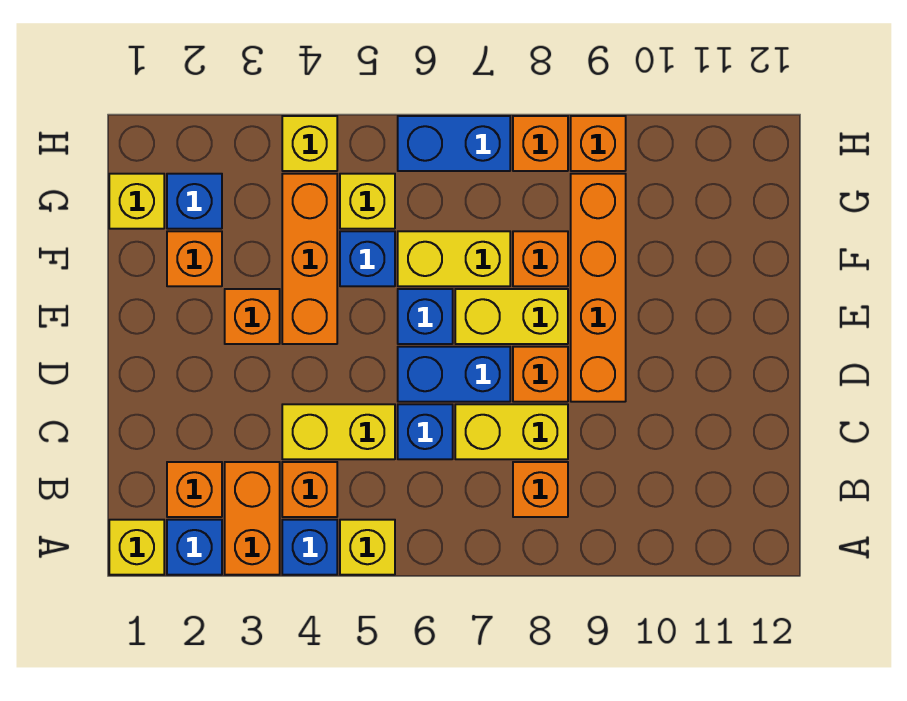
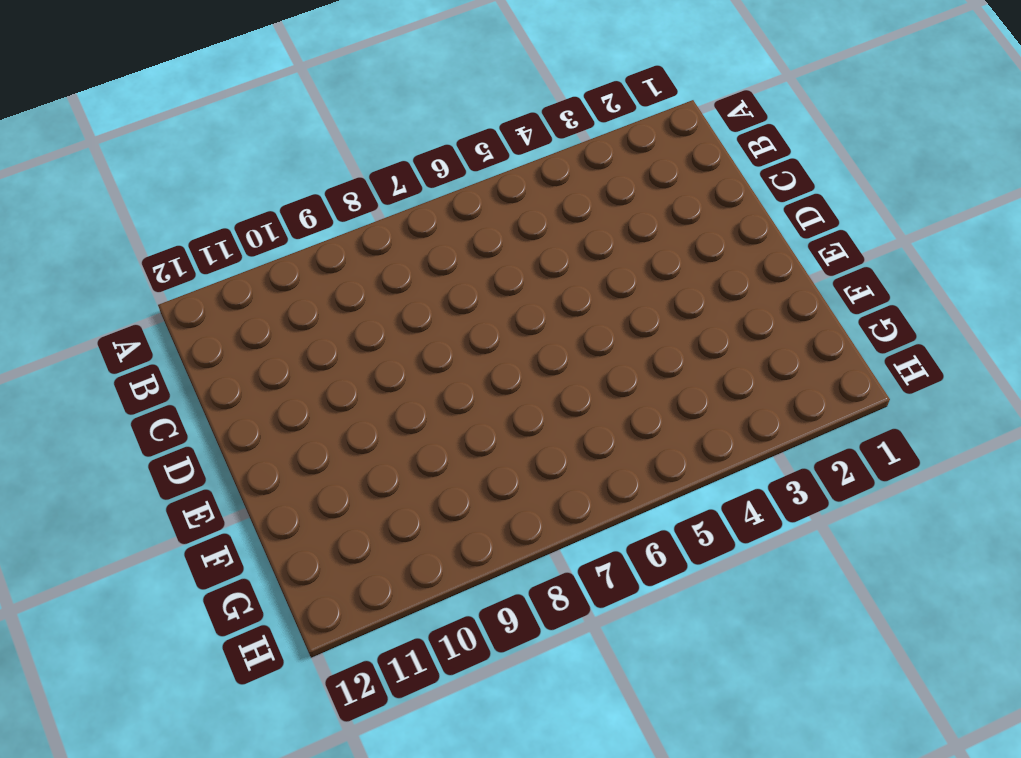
none -> yellow brick A1 level 1
none -> blue brick A2 level 1
none -> orange brick A3:B3 level 1

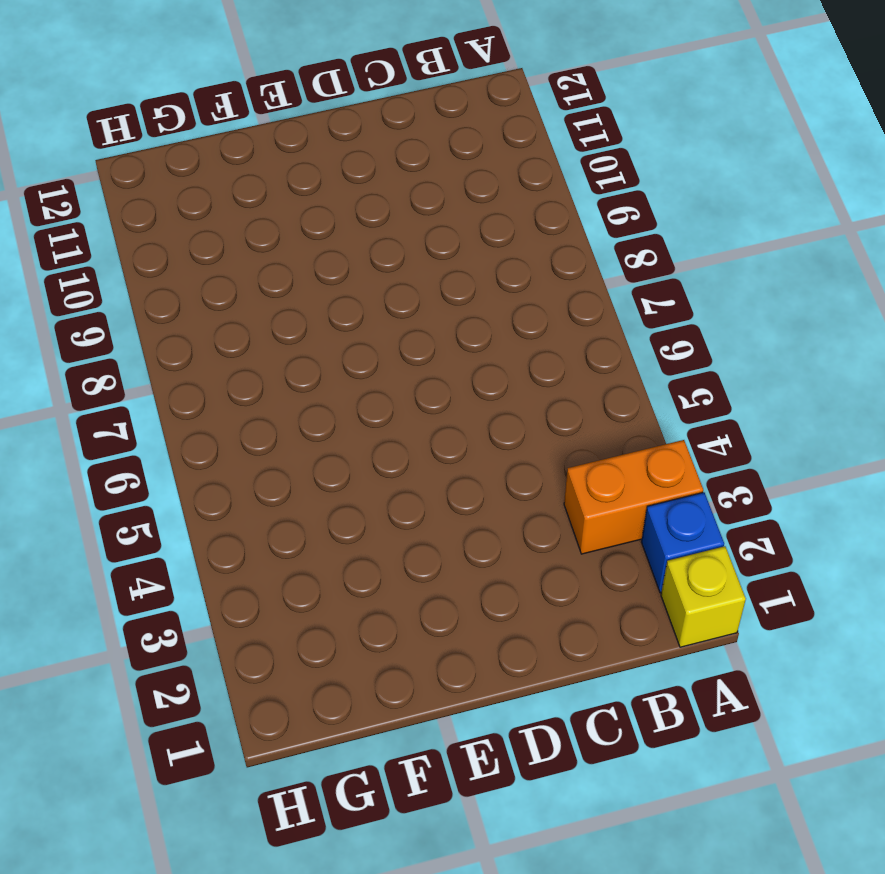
none -> blue brick A4 level 1
none -> yellow brick A5 level 1
none -> orange brick B2 level 1

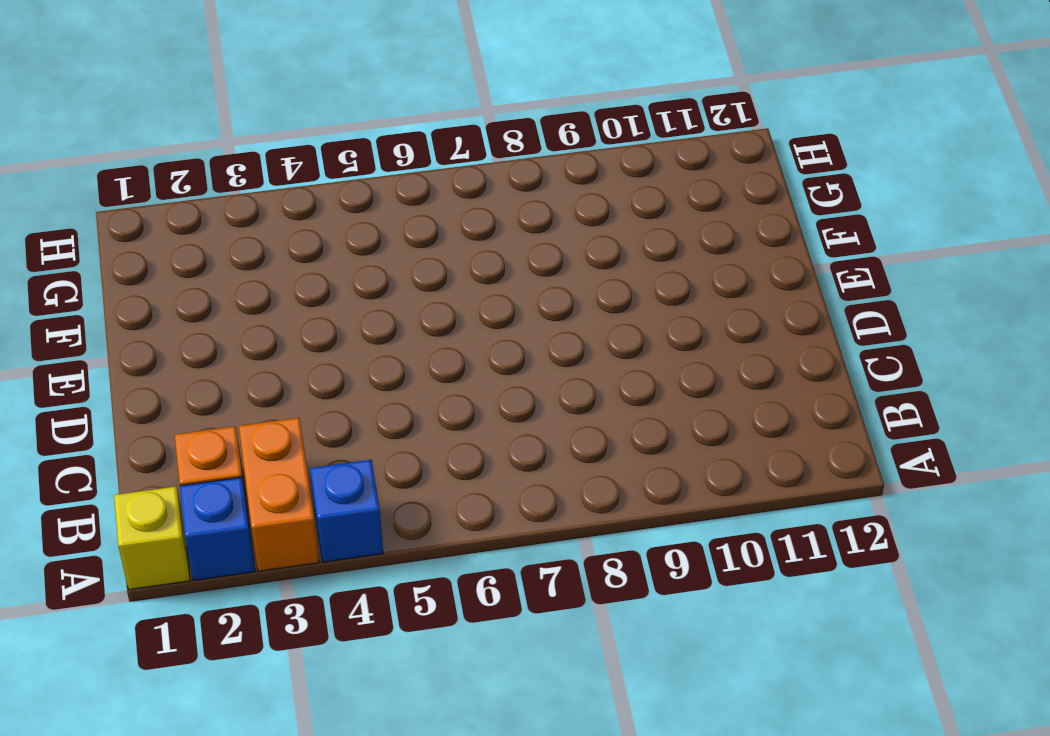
none -> yellow brick A5 level 1
none -> orange brick B4 level 1
none -> orange brick B8 level 1

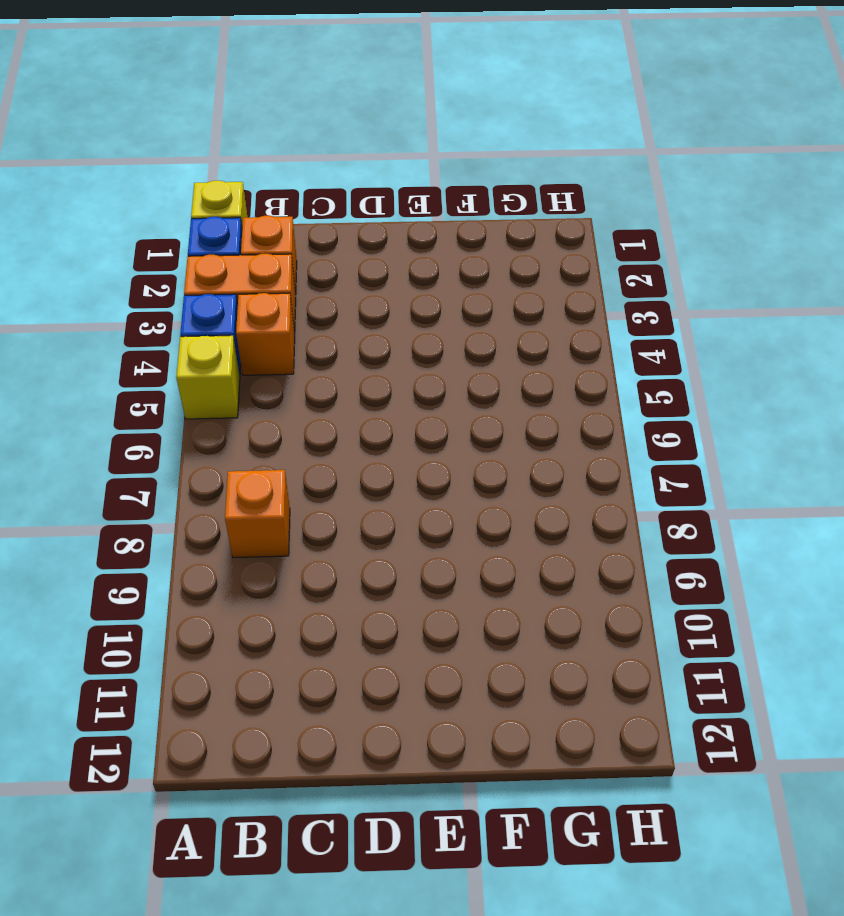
none -> yellow brick C4:C5 level 1
none -> blue brick C6 level 1
none -> yellow brick C7:C8 level 1

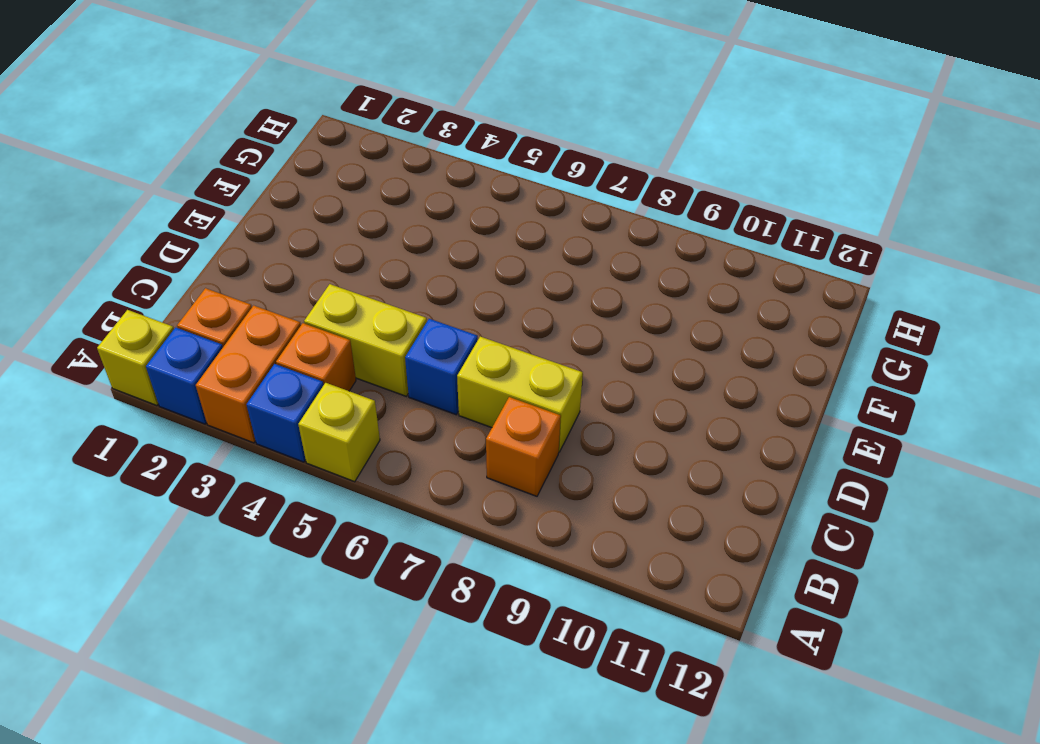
none -> blue brick D6:D7 level 1
none -> orange brick D8 level 1
none -> orange brick D9:G9 level 1

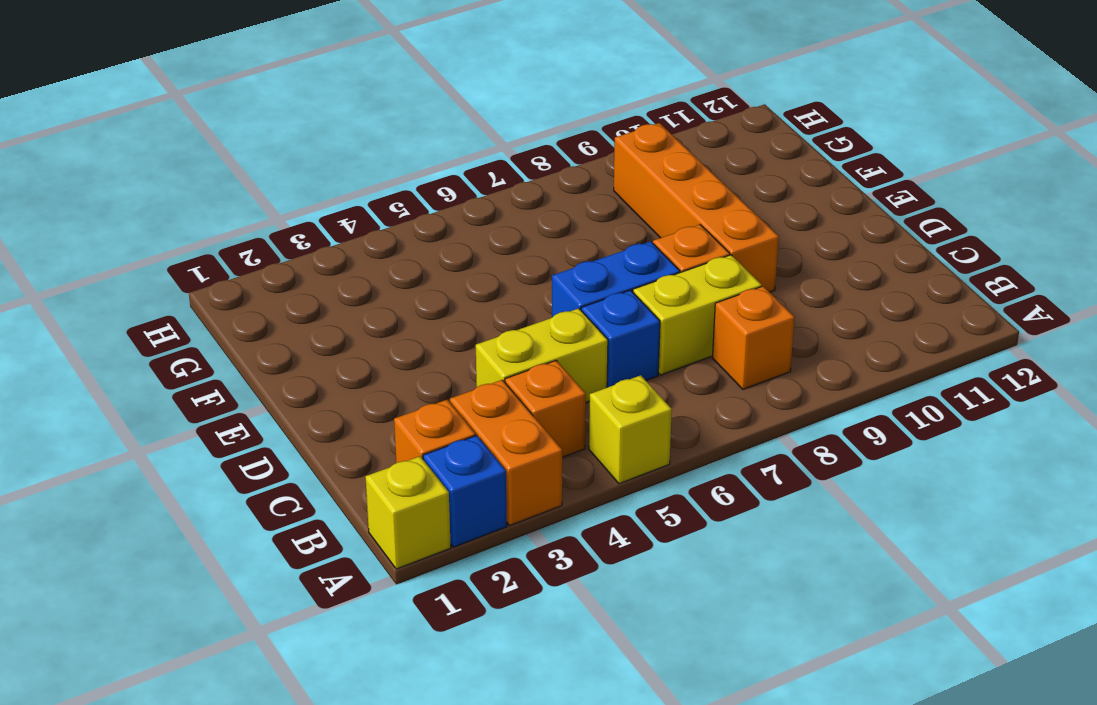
none -> blue brick A4 level 1
none -> orange brick E3 level 1
none -> orange brick E4:G4 level 1

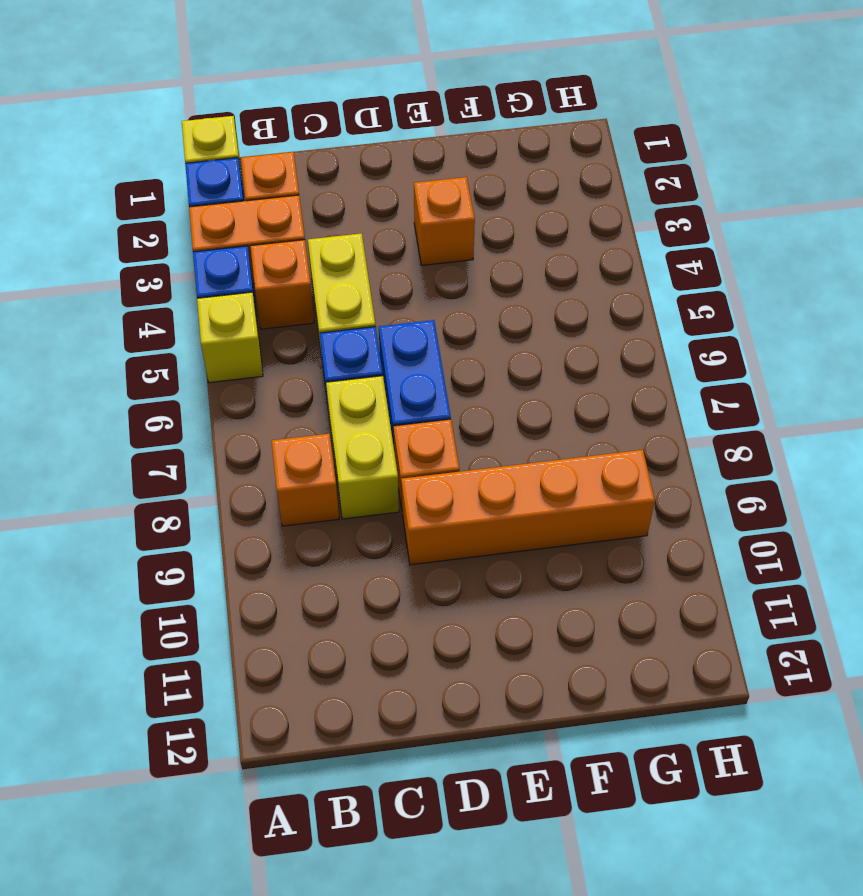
none -> orange brick E4:G4 level 1
none -> blue brick E6 level 1
none -> yellow brick E7:E8 level 1

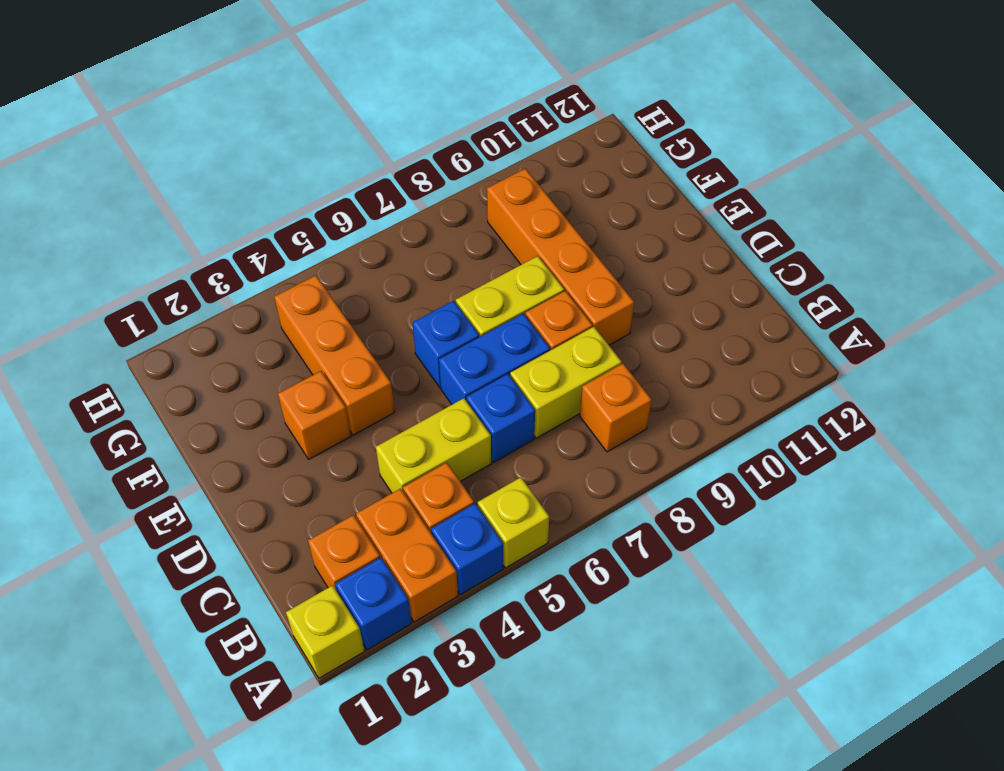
none -> orange brick F2 level 1
none -> blue brick F5 level 1
none -> yellow brick F6:F7 level 1

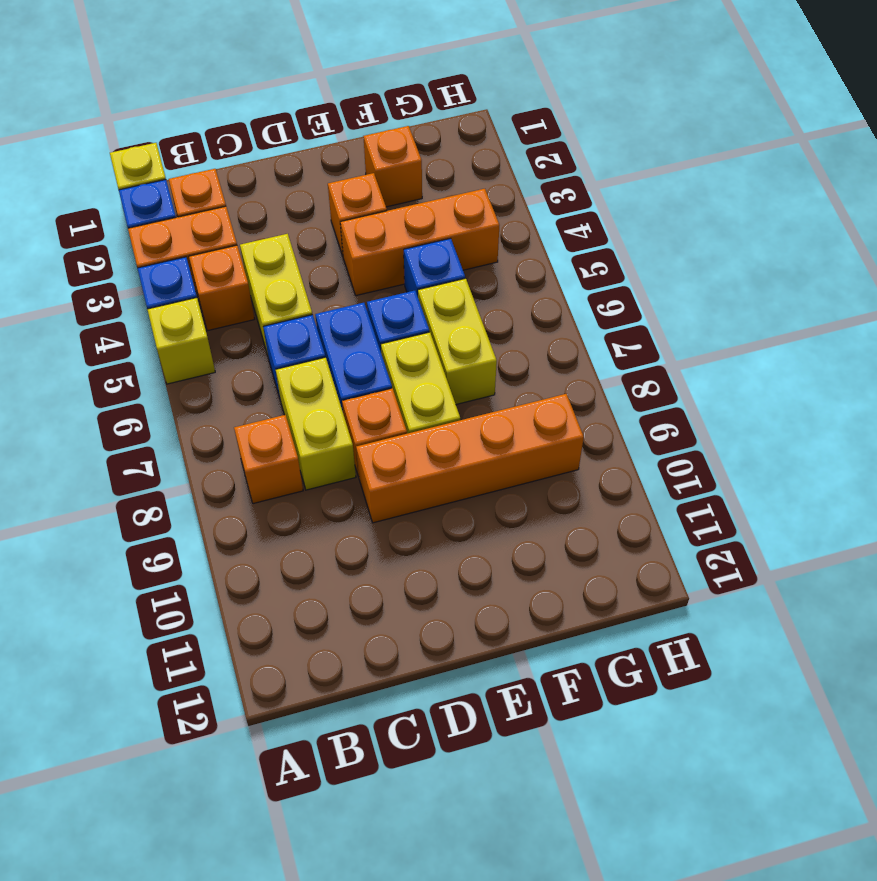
none -> orange brick F8 level 1
none -> yellow brick G1 level 1
none -> blue brick G2 level 1

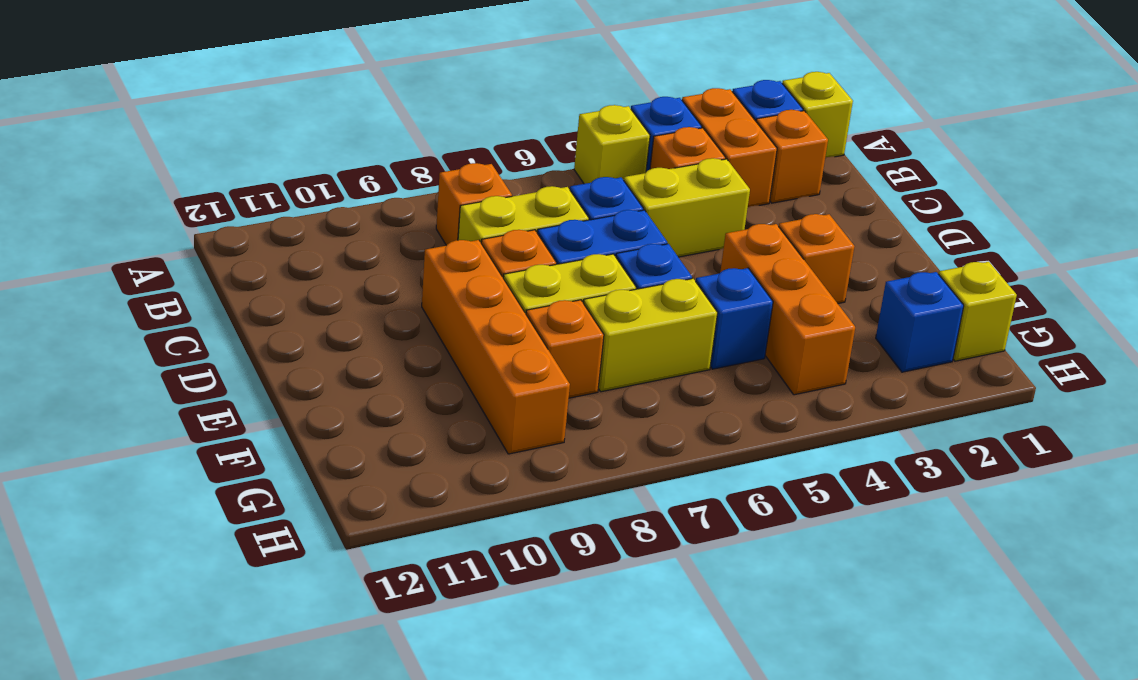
none -> orange brick F2 level 1
none -> yellow brick G5 level 1
none -> yellow brick H4 level 1

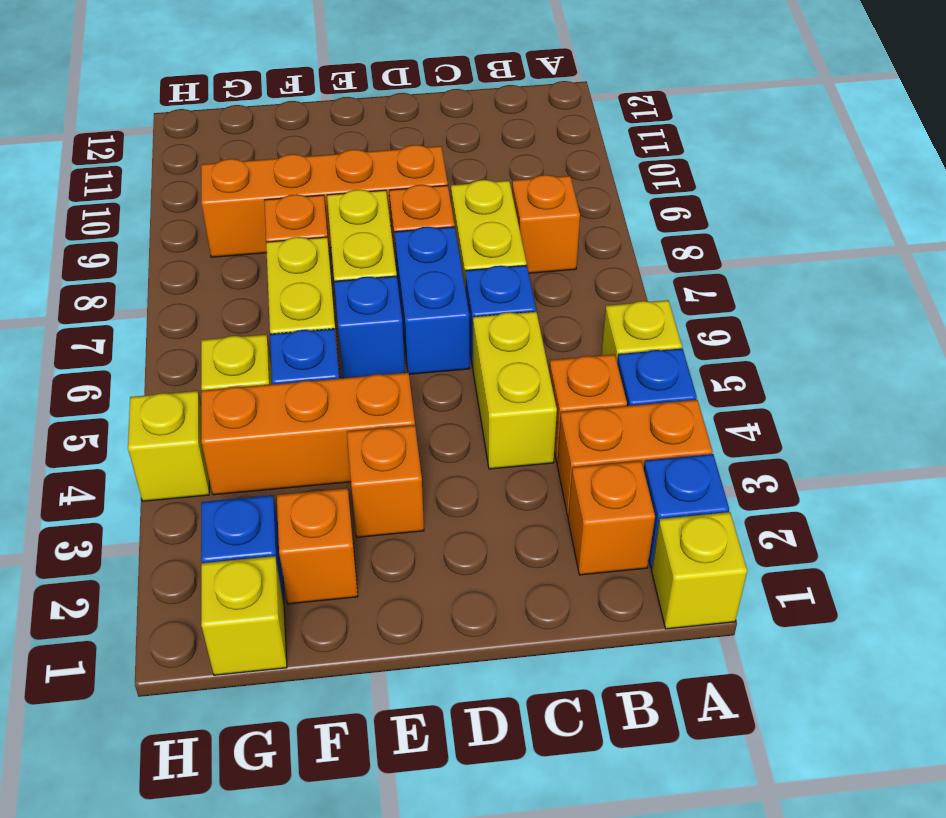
none -> blue brick H6:H7 level 1
none -> orange brick H8 level 1
none -> orange brick H9 level 1

